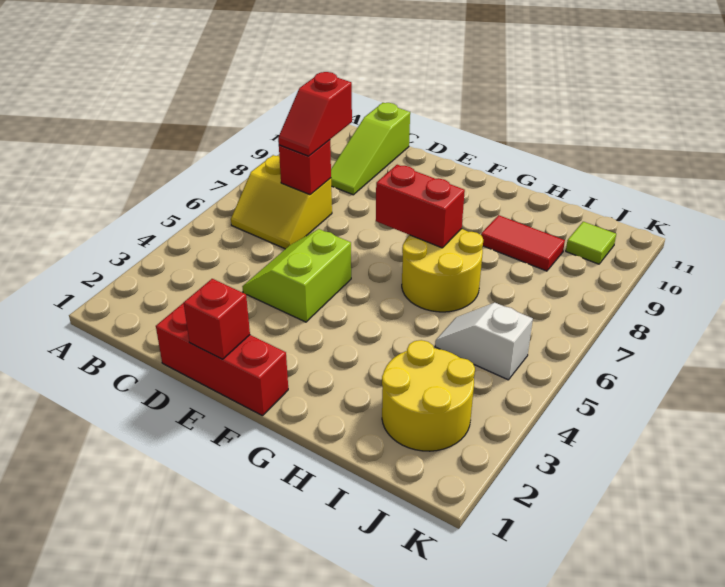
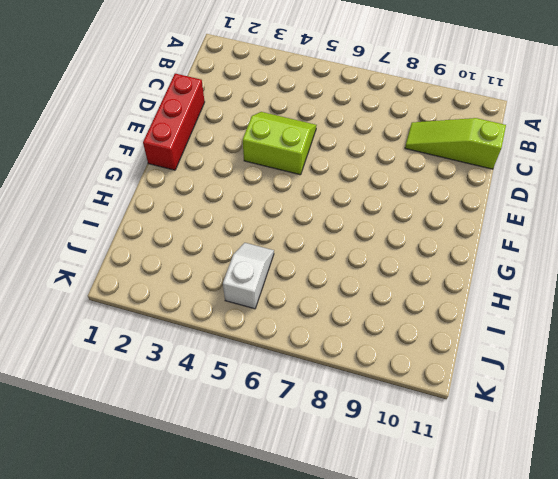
none -> yellow slope B6:C7 level 1 top 7
none -> yellow round brick G6:H7 level 1
none -> red tile H9:I9 level 1

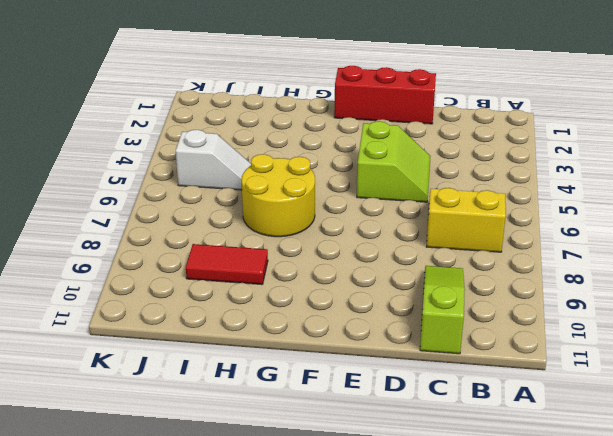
none -> yellow round brick I2:J3 level 1
none -> lime tile J10 level 1
none -> red brick C7 level 2

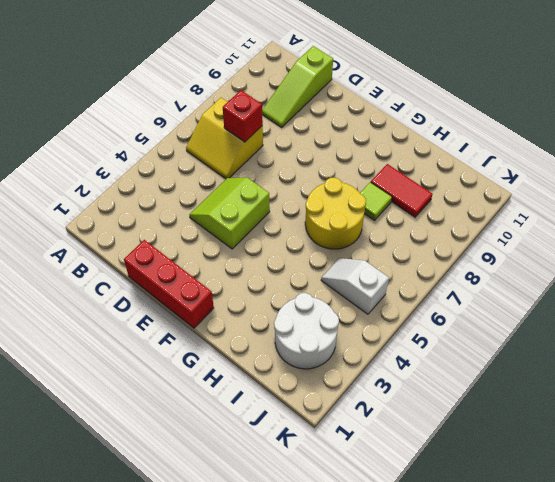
lime tile H8 level 1 -> lime tile J10 level 1
white round brick I2:J3 level 1 -> yellow round brick I2:J3 level 1
none -> red brick E1 level 2
none -> red brick F7:G7 level 2
none -> red slope C7:C8 level 3 top 8

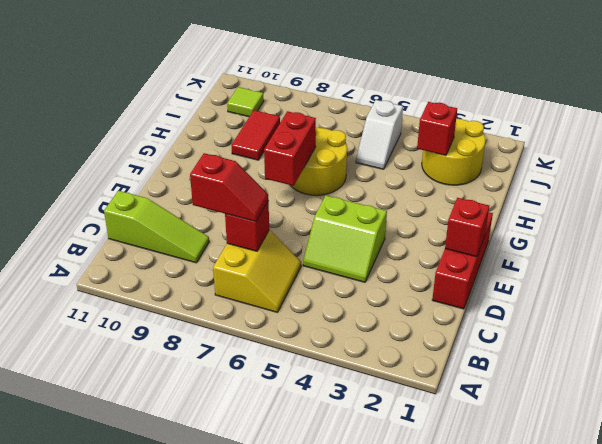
red brick I3 level 2 -> none

